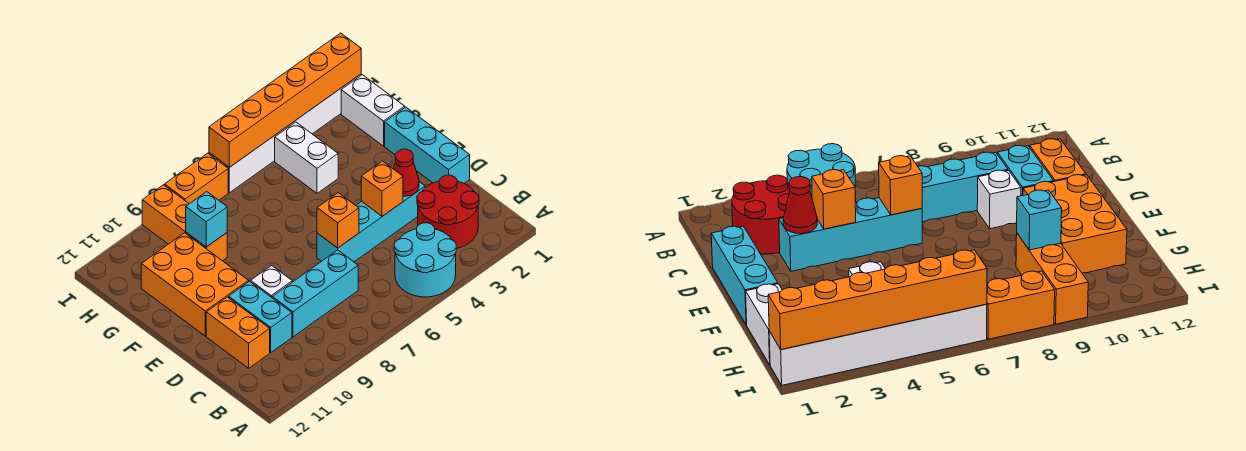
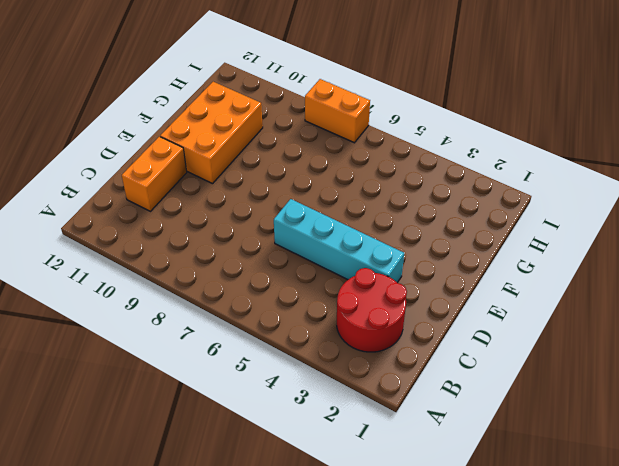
none -> cyan round brick A4:B5 level 1
none -> cyan brick C7:C9 level 1
none -> cyan brick C10:D10 level 1

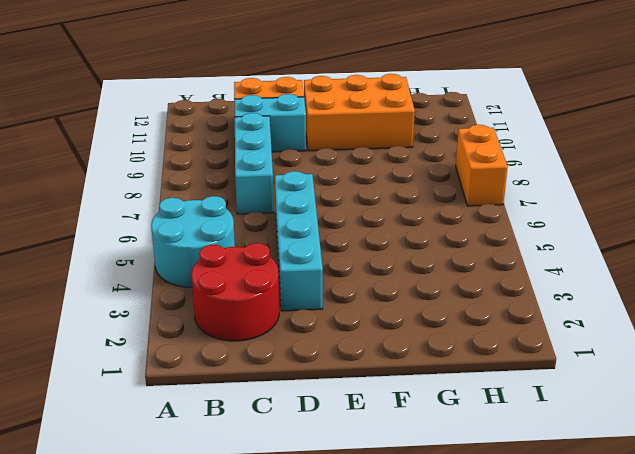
none -> cyan brick D1:F1 level 1
none -> white brick D9 level 1
none -> white brick G1:H1 level 1

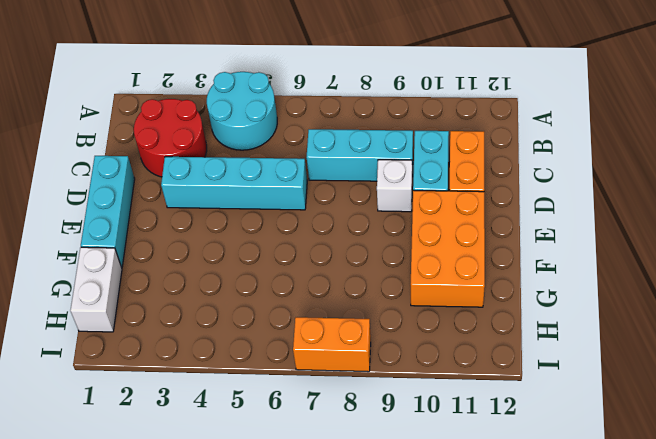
none -> white brick G4:H4 level 1
none -> orange brick G9:I9 level 1
none -> white brick I1:I6 level 1

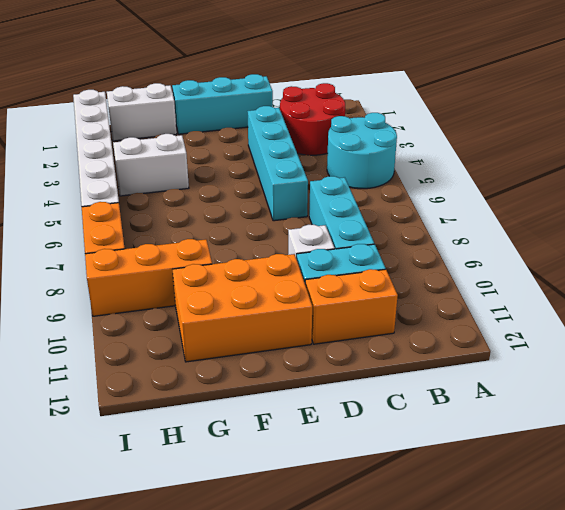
none -> red cone D3 level 2
none -> orange brick D4 level 2
none -> orange brick D6 level 2

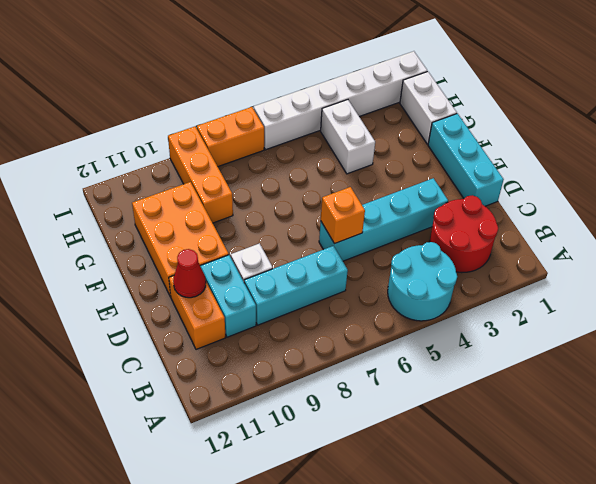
red cone D11 level 2 -> red cone D3 level 2
none -> orange brick D4 level 2
none -> cyan brick G9 level 2
none -> orange brick I1:I6 level 2

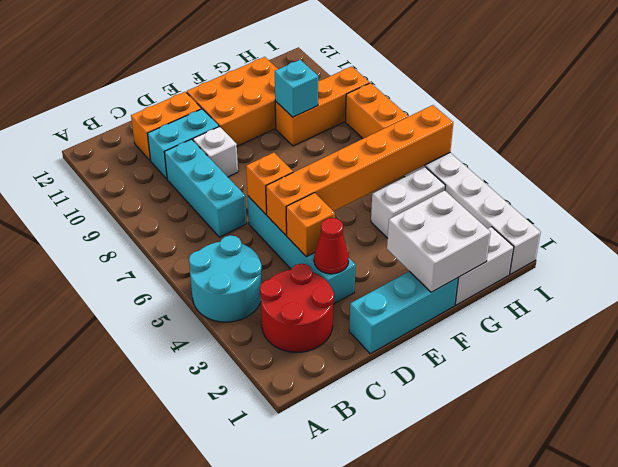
orange brick D5:I5 level 2 -> orange brick I1:I6 level 2
white brick F1:G2 level 2 -> none

